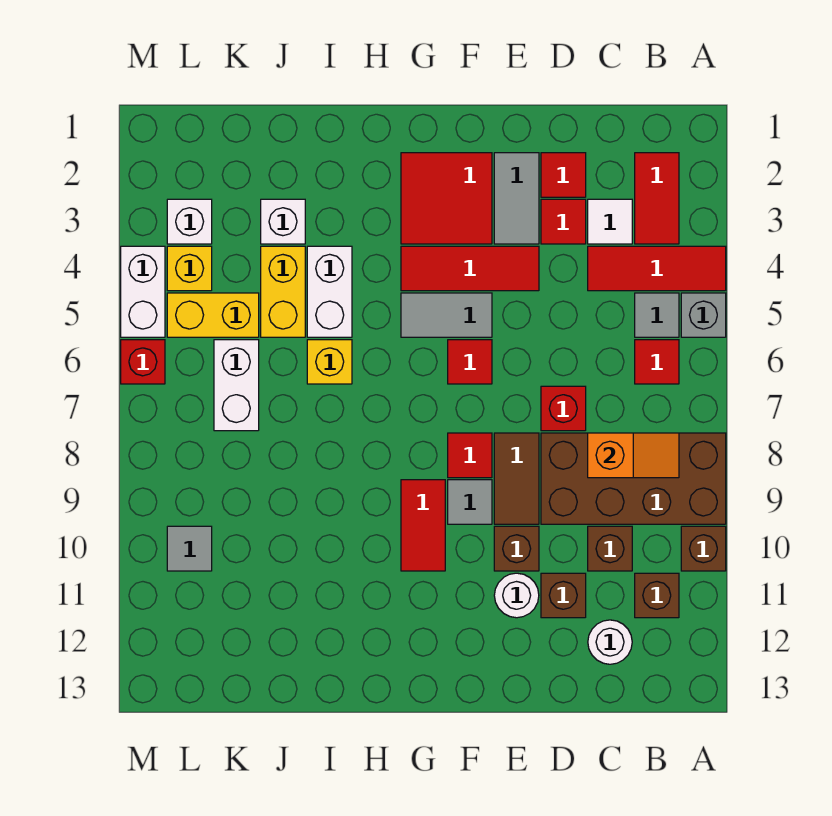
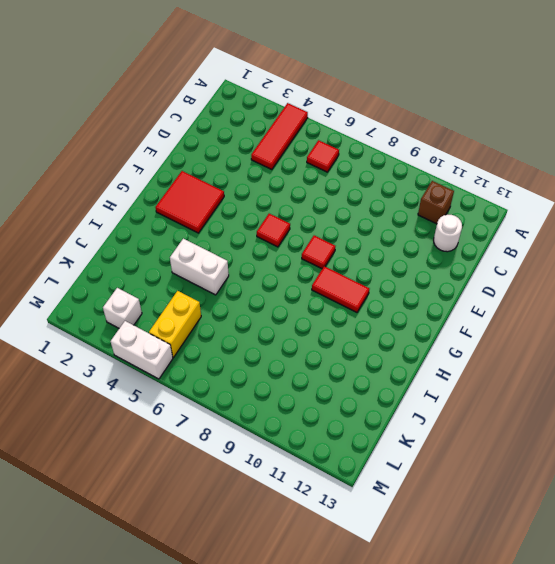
none -> grey brick A5 level 1
none -> brown brick A8:D9 level 1
none -> brown brick A10 level 1
none -> red tile B2:B3 level 1

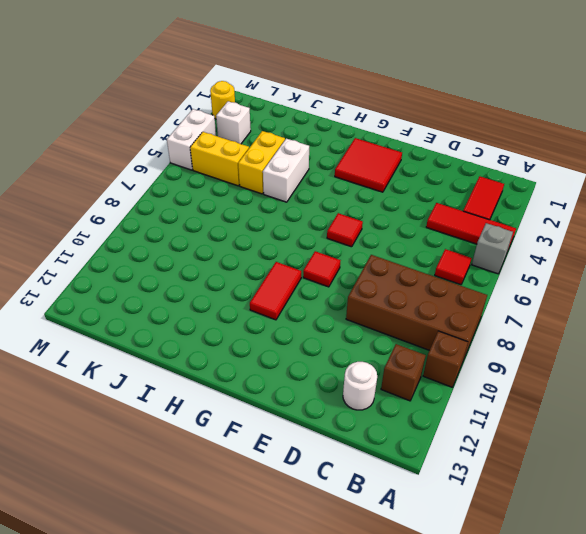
yellow round brick M2 level 1 -> none
none -> grey tile B5 level 1
none -> white tile C3 level 1
none -> brown brick C10 level 1
none -> red tile D2 level 1

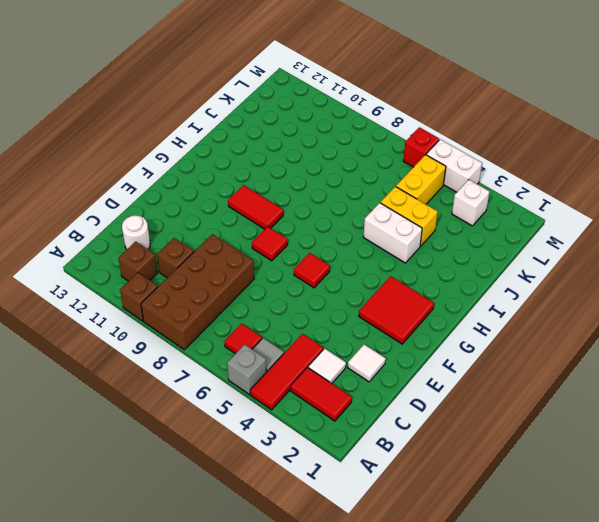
white tile D2 level 1 -> red tile D2 level 1
none -> red tile D3 level 1
none -> red brick D7 level 1
none -> brown brick D11 level 1
none -> grey tile E2:E3 level 1

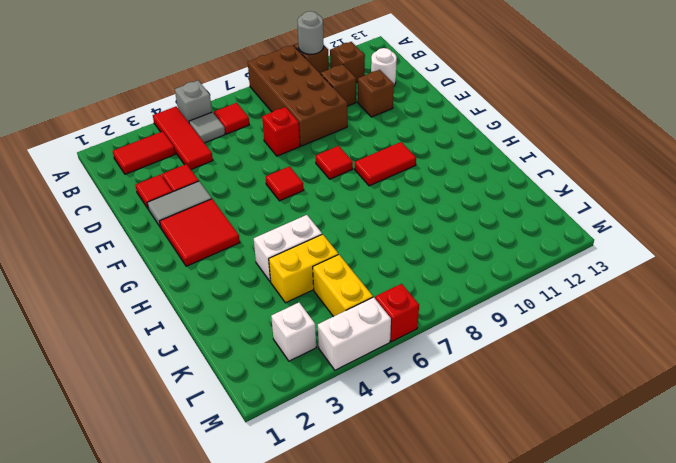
grey round brick A10 level 2 -> none
none -> white tile C3 level 1
none -> red tile E4:G4 level 1
none -> brown tile E8:E9 level 1
none -> brown brick E10 level 1

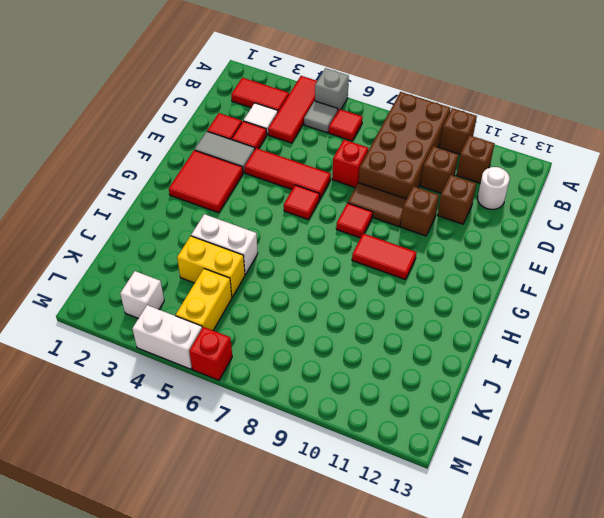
red tile E4:E6 level 1 -> red tile E4:G4 level 1
none -> white round brick E11 level 1
none -> grey tile F5:G5 level 1
none -> grey tile F9 level 1
none -> yellow brick I6 level 1

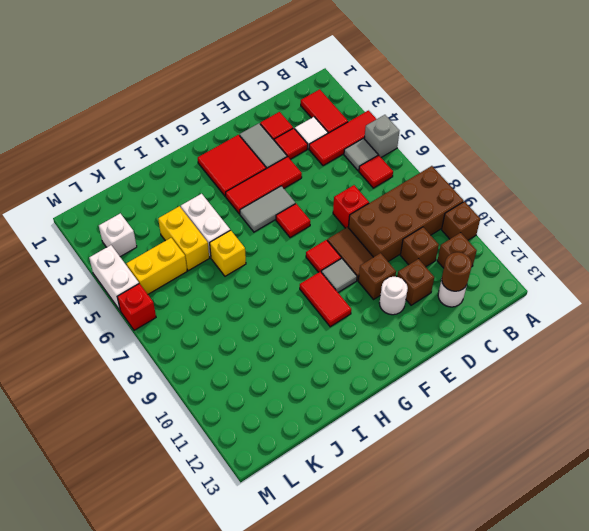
brown round brick C12 level 2 -> none
none -> white brick J3 level 1
none -> white brick K6:K7 level 1
none -> yellow brick L4 level 1
none -> grey tile L10 level 1

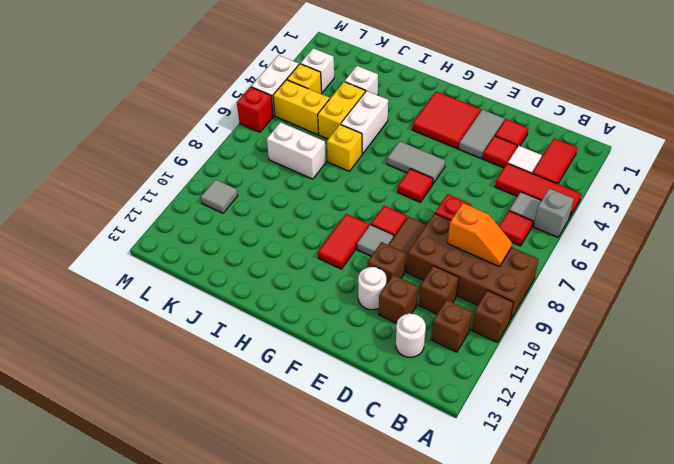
white brick J7:K7 level 1 -> white brick K6:K7 level 1
none -> red tile E4:G4 level 1

